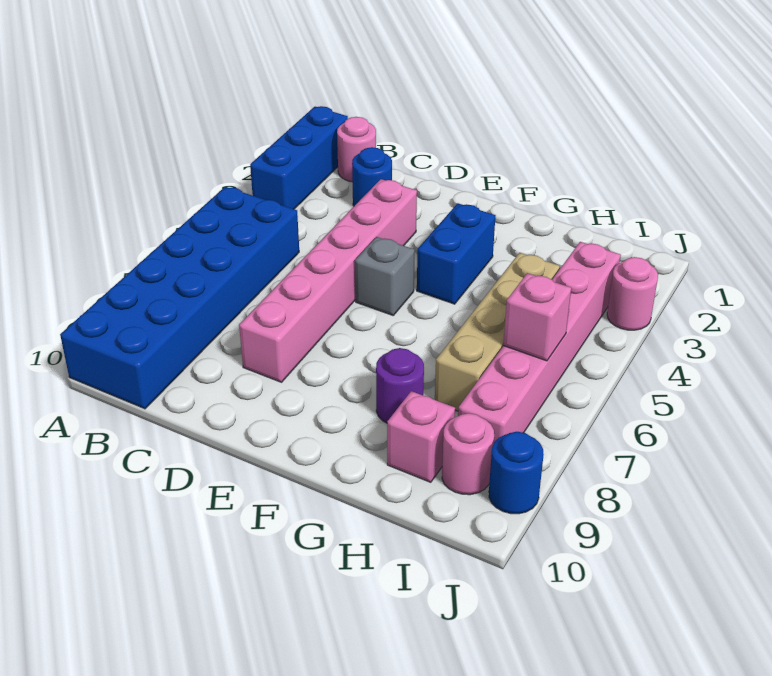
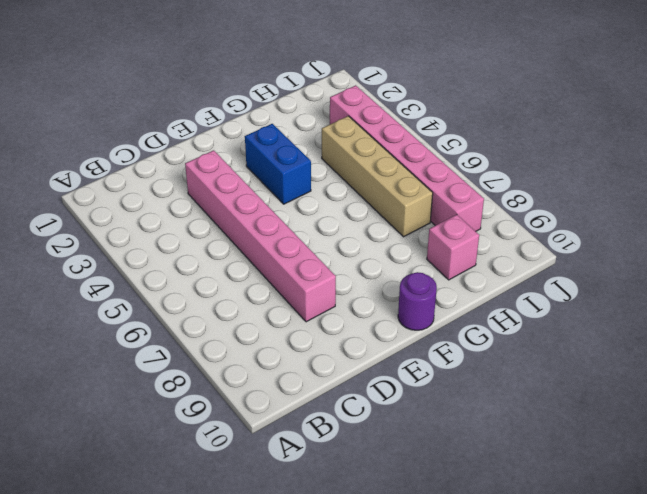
purple round brick F10 level 1 -> purple round brick G8 level 1
none -> blue brick A1:A3 level 1
none -> blue brick A5:B10 level 1
none -> pink round brick B1 level 1

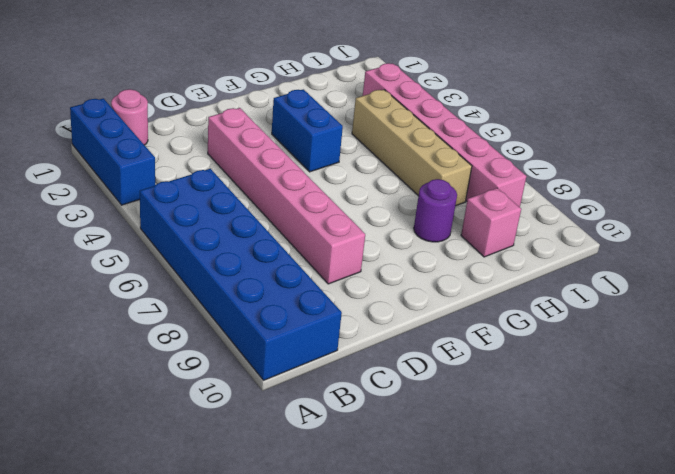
none -> blue round brick C2 level 1
none -> grey brick E5 level 1
none -> pink round brick I9 level 1

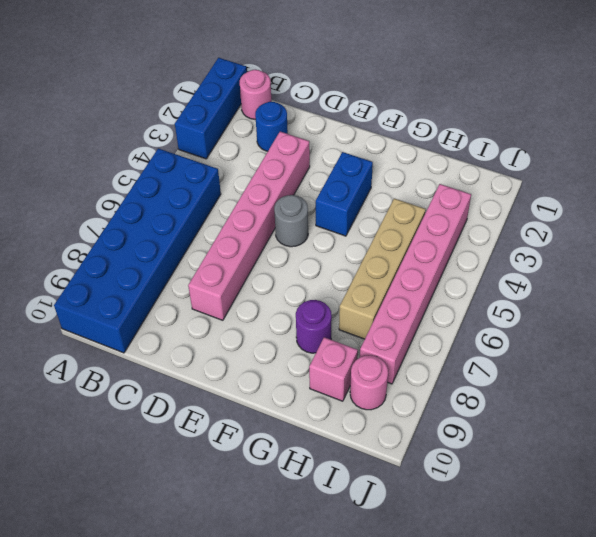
grey round brick E5 level 1 -> grey brick E5 level 1
none -> pink round brick J3 level 1
none -> blue round brick J9 level 1
none -> pink brick I6 level 2

